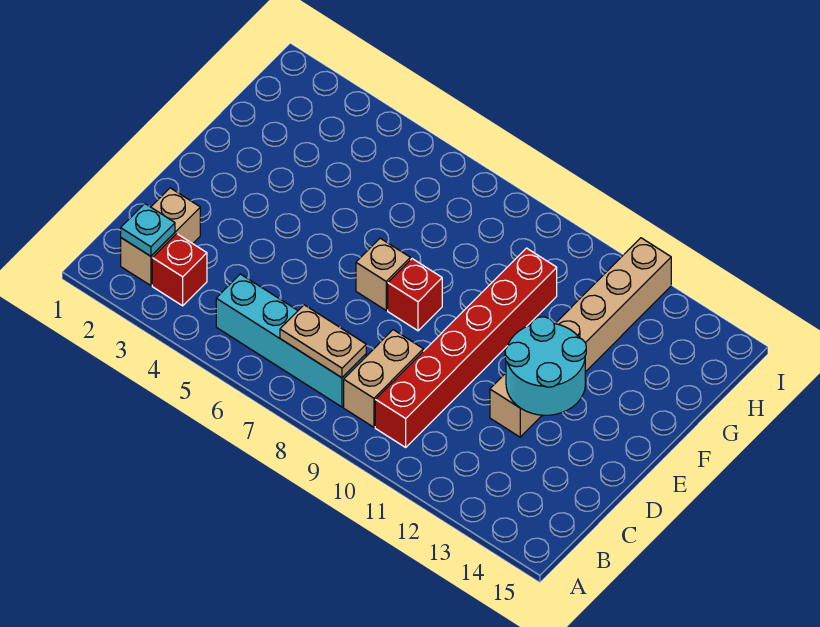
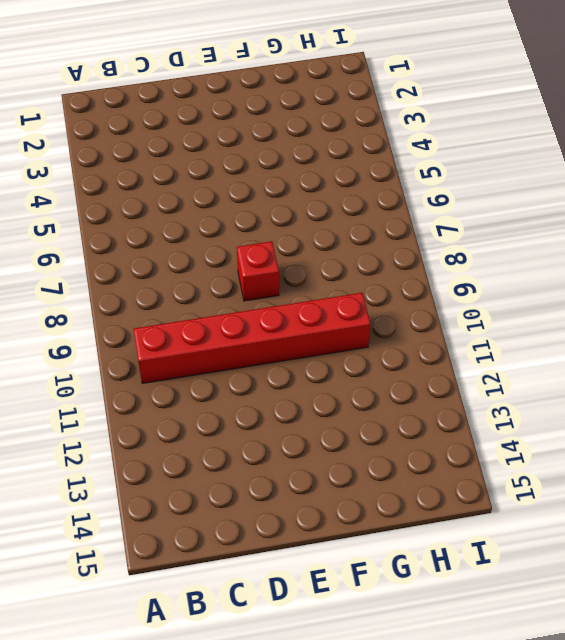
none -> tan brick B2:C2 level 1
none -> red brick B3 level 1

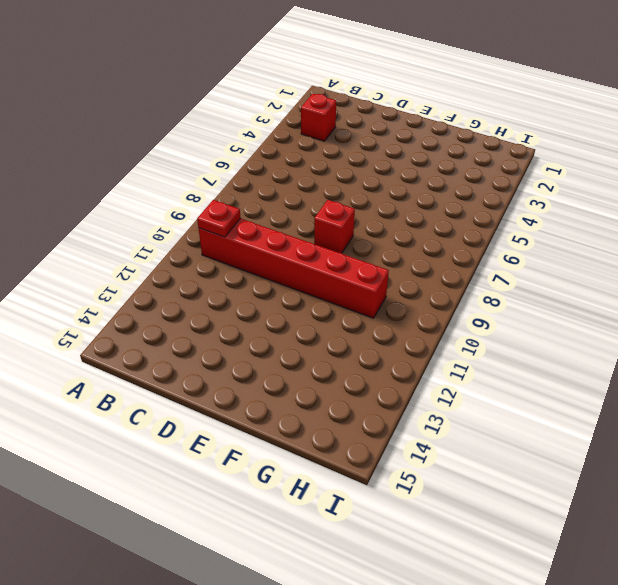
red plate B10 level 2 -> none
none -> tan brick B2:C2 level 1
none -> cyan brick B5:B8 level 1

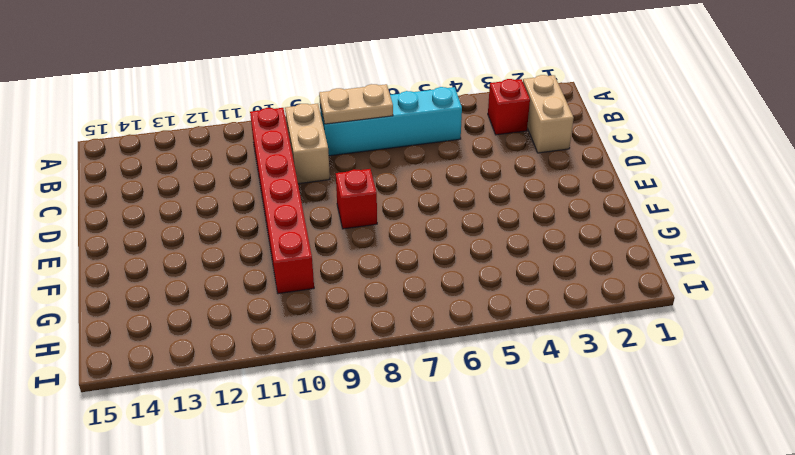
none -> tan brick D12:I12 level 1
none -> tan brick E7 level 1

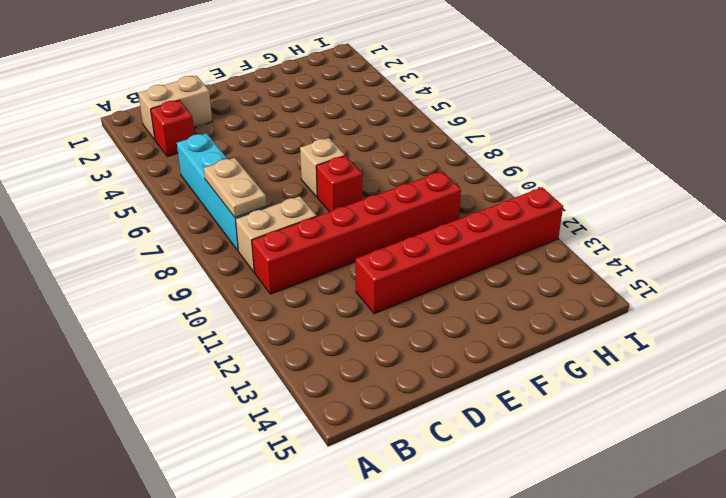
red brick D12:I12 level 1 -> tan brick D12:I12 level 1
none -> cyan plate B2 level 2
none -> cyan round brick D12:E13 level 2

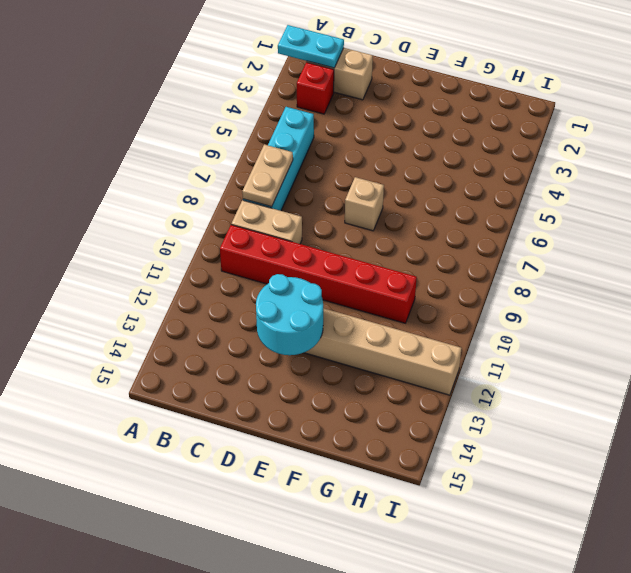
cyan plate A2:B2 level 2 -> cyan plate B2 level 2
none -> red brick E8 level 1

